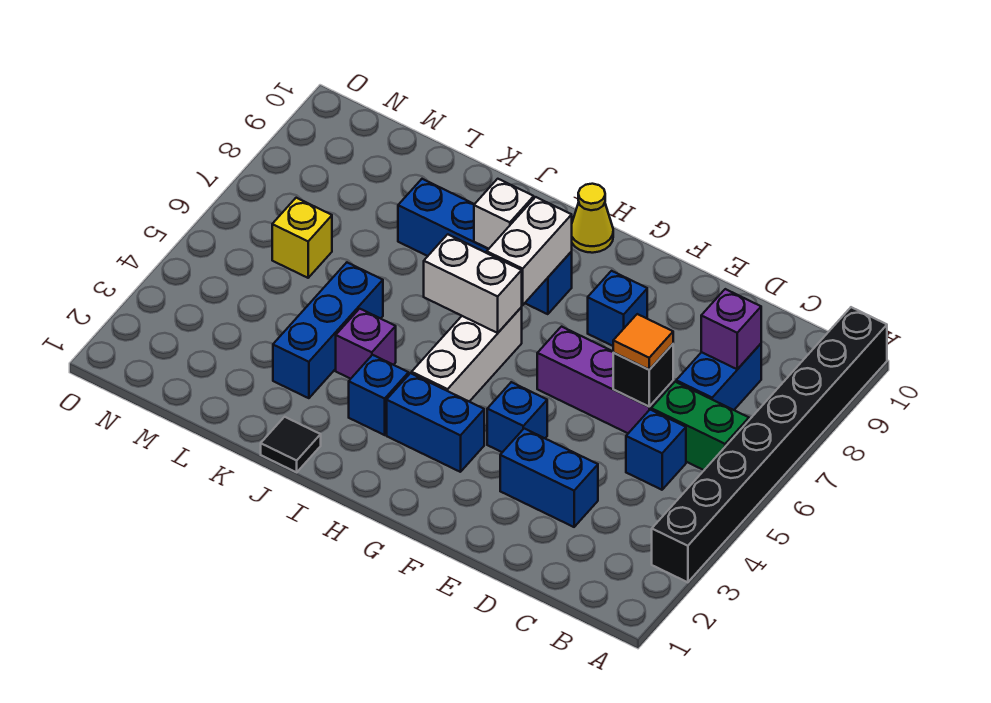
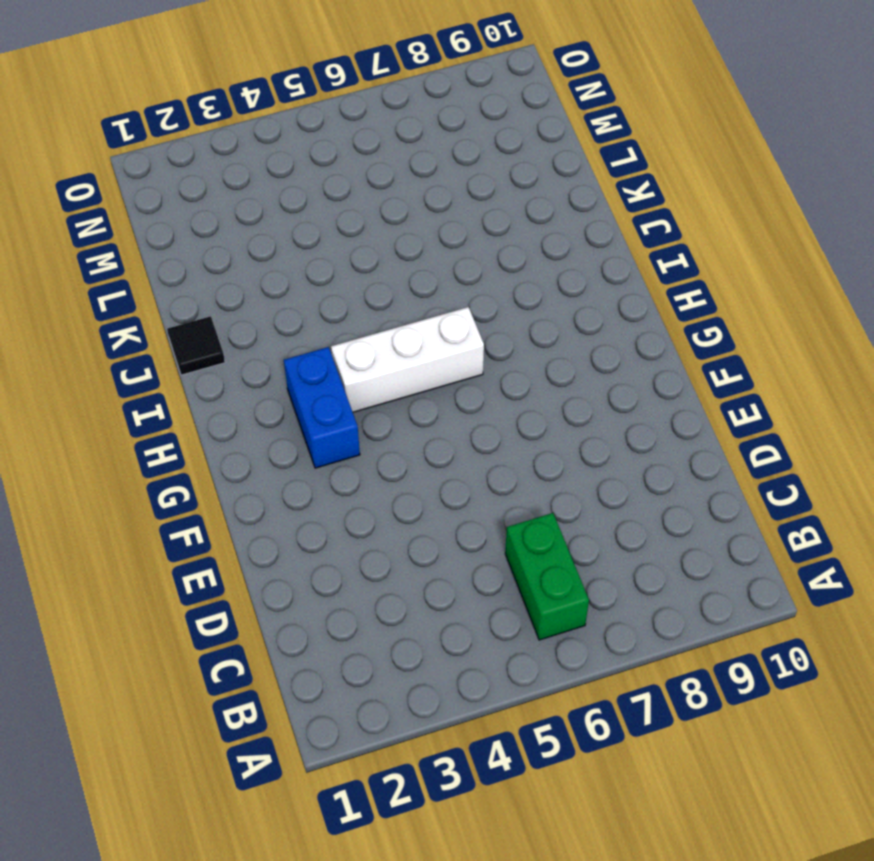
none -> black brick A3:A10 level 1
none -> blue brick C5 level 1
none -> blue brick C7:C8 level 1

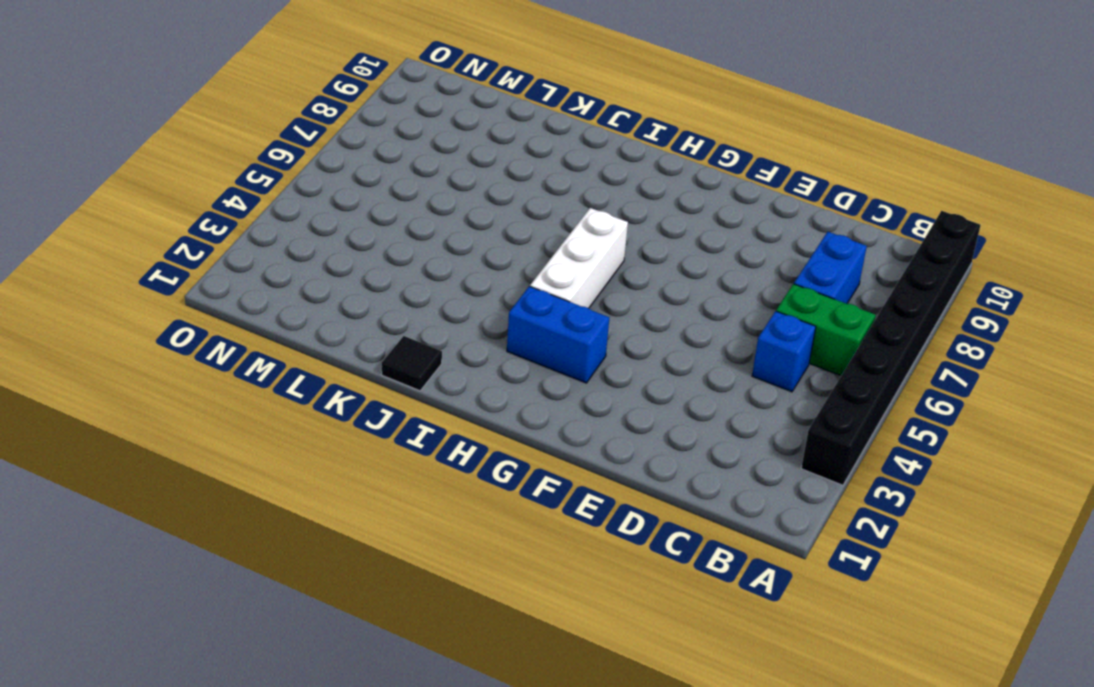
none -> blue brick D3:E3 level 1
none -> purple brick D6:F6 level 1
none -> blue brick F4 level 1

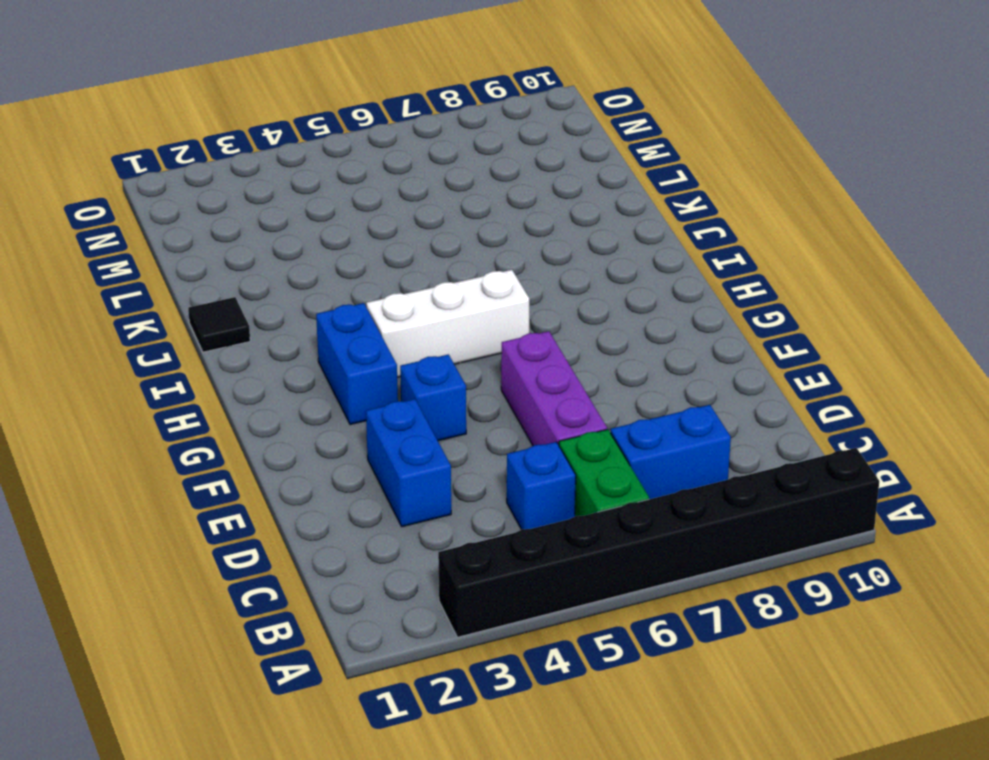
none -> blue brick F8 level 1
none -> blue brick H8:K8 level 1
none -> yellow cone H10 level 1

